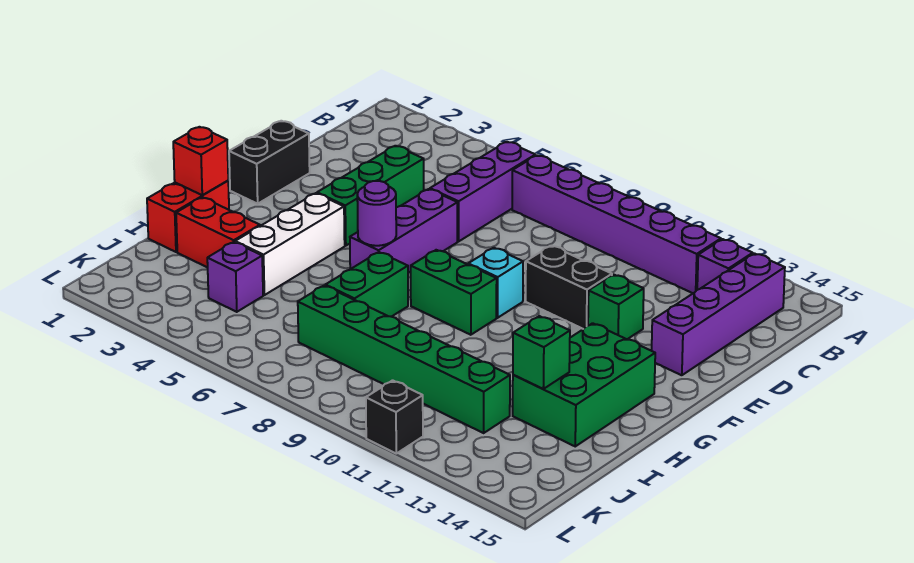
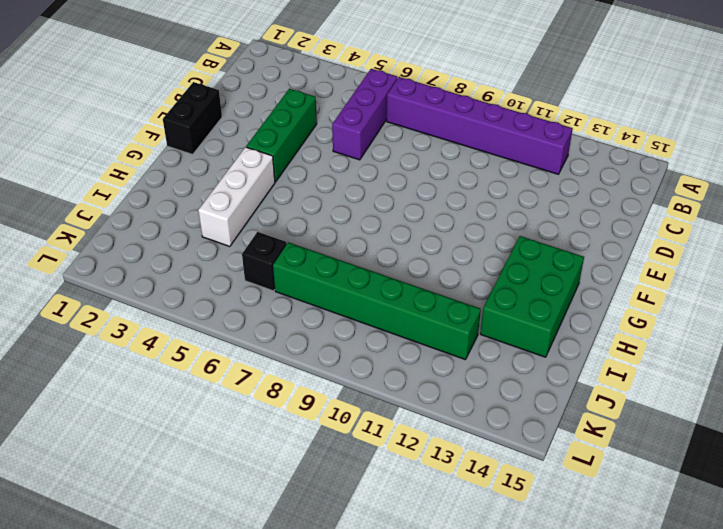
black brick J6 level 1 -> black brick L11 level 1
none -> purple brick B13 level 1
none -> purple brick B14:E14 level 1
none -> purple brick E6:G6 level 1

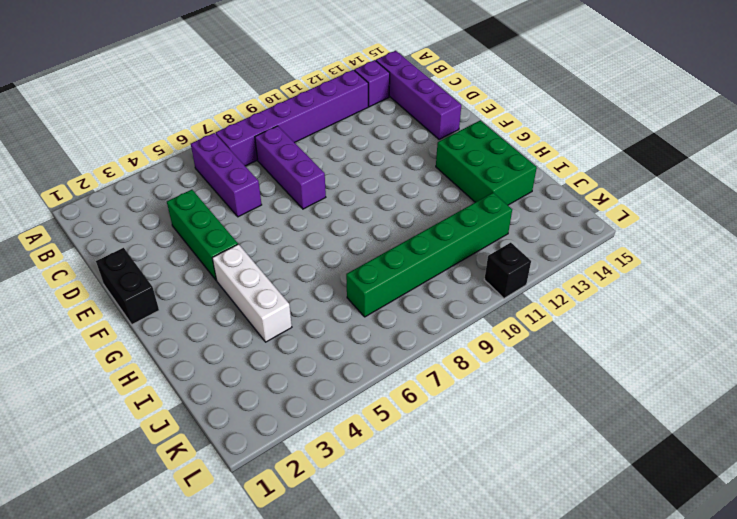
purple brick C8:E8 level 1 -> purple brick E6:G6 level 1
none -> black brick E10:E11 level 1
none -> green brick E12 level 1
none -> cyan brick F9 level 1

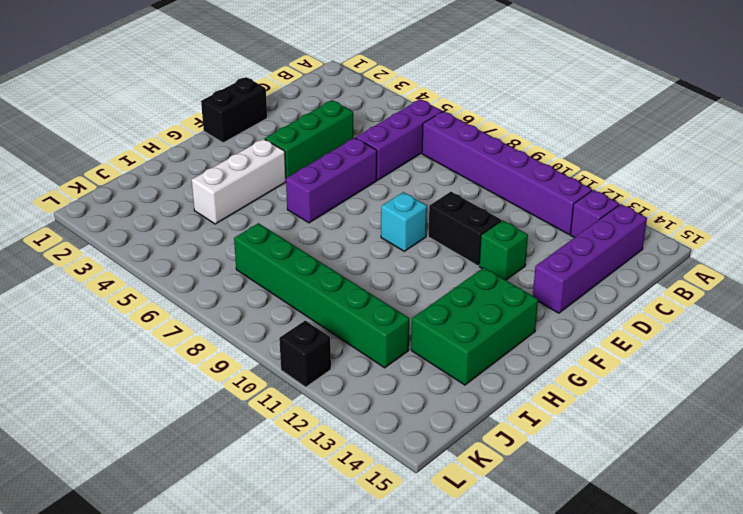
none -> green brick G8:G9 level 1
none -> red brick H1:I1 level 1
none -> green brick H7:I7 level 1

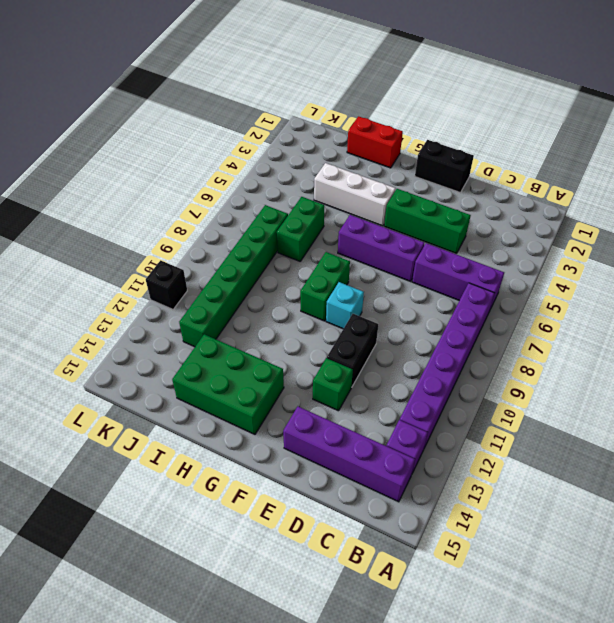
green brick I6:I7 level 1 -> green brick H7:I7 level 1
none -> red brick I2:I3 level 1
none -> purple brick J4 level 1
none -> purple round brick G6 level 2

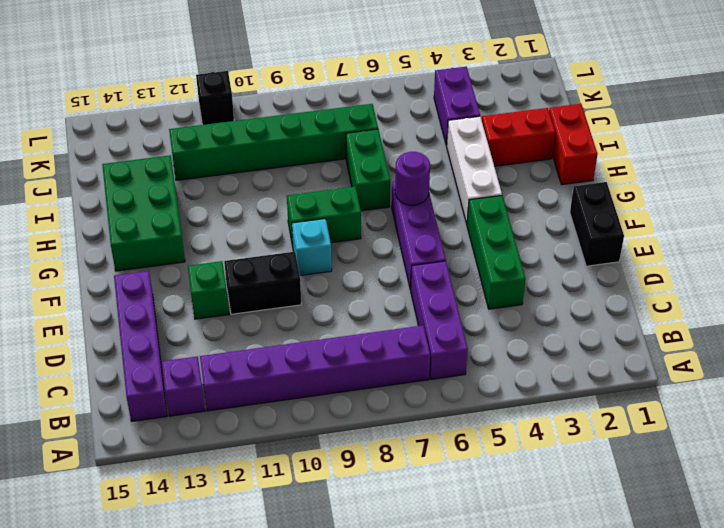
purple brick J4:K4 level 1 -> purple brick J4 level 1
none -> red brick H1 level 2
none -> green brick I13 level 2

